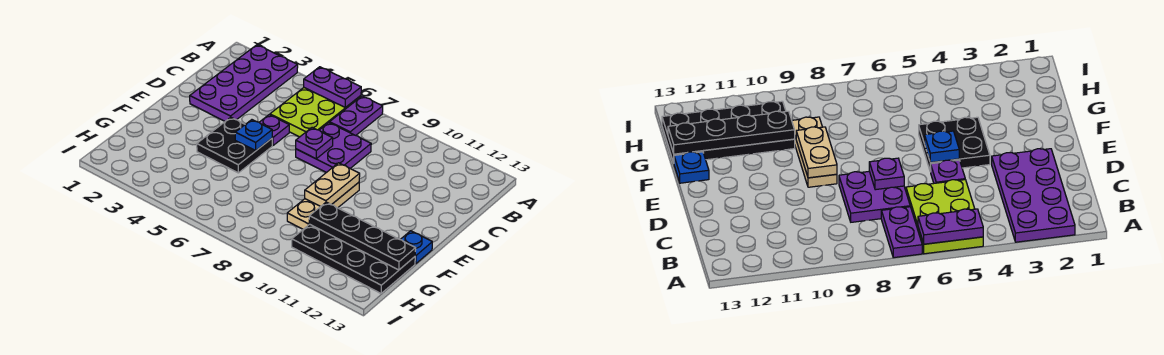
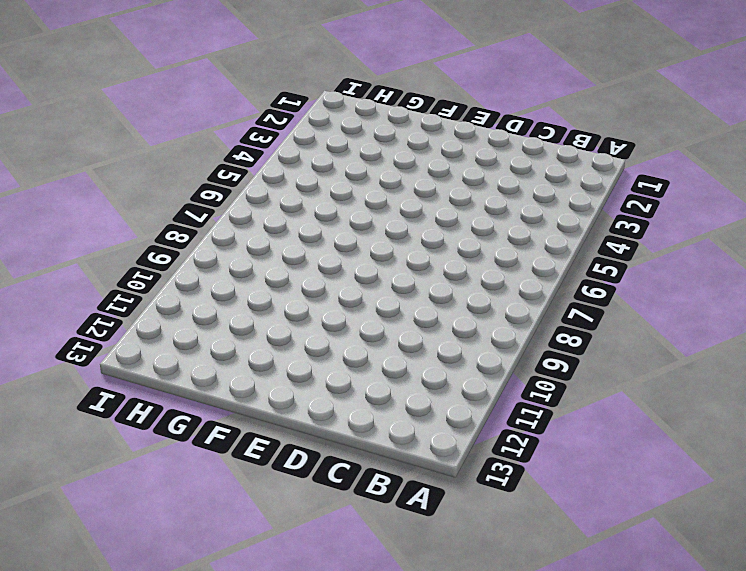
none -> purple plate A2:D3 level 1
none -> lime plate A5:C6 level 1
none -> purple plate A7:B7 level 1

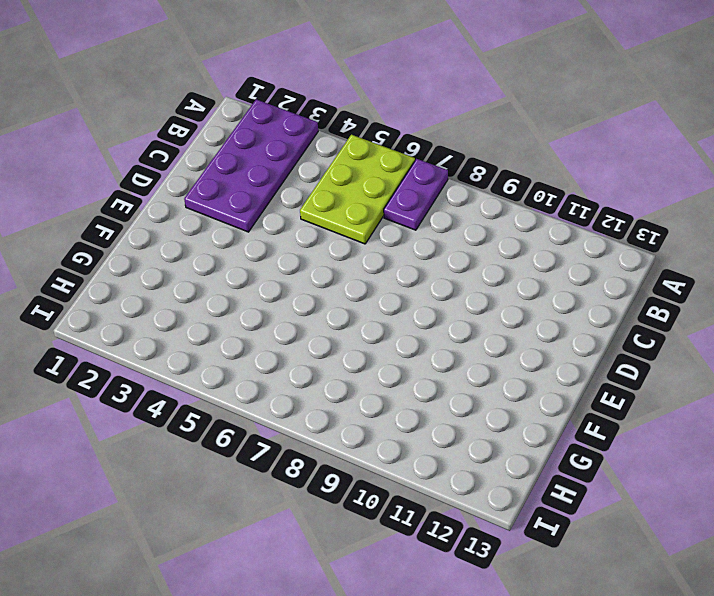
none -> purple plate C7:D8 level 1
none -> purple plate D5 level 1
none -> black plate E4:F5 level 1

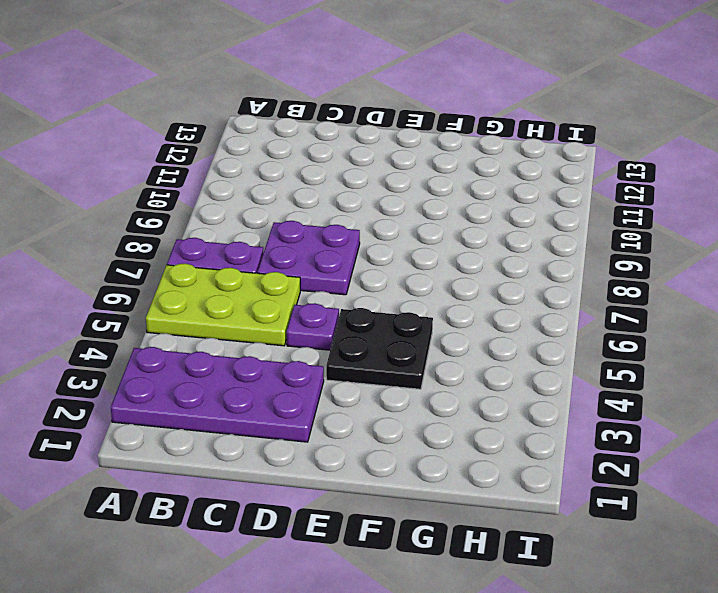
none -> tan plate E9:G9 level 1
none -> blue plate F13 level 1
none -> black plate G10:H13 level 1

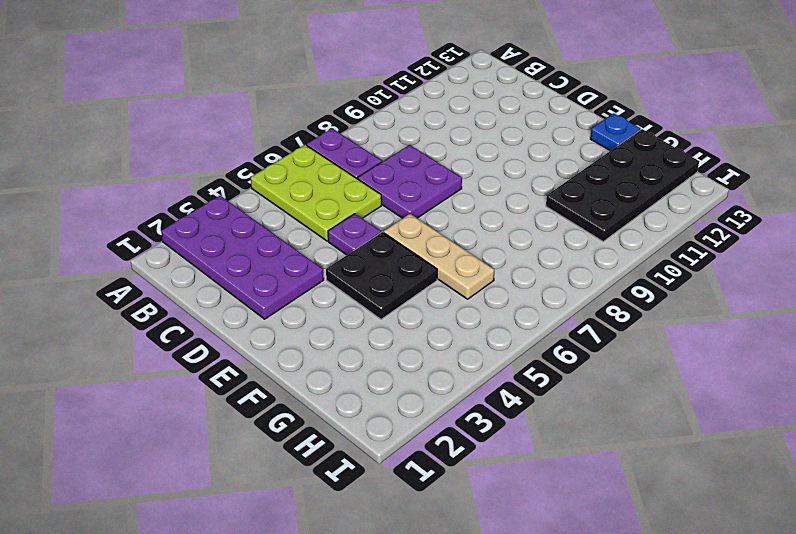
tan plate E6:G6 level 1 -> tan plate E9:G9 level 1
none -> purple plate A5:A6 level 2
none -> purple plate D7 level 2
none -> blue plate E5 level 2

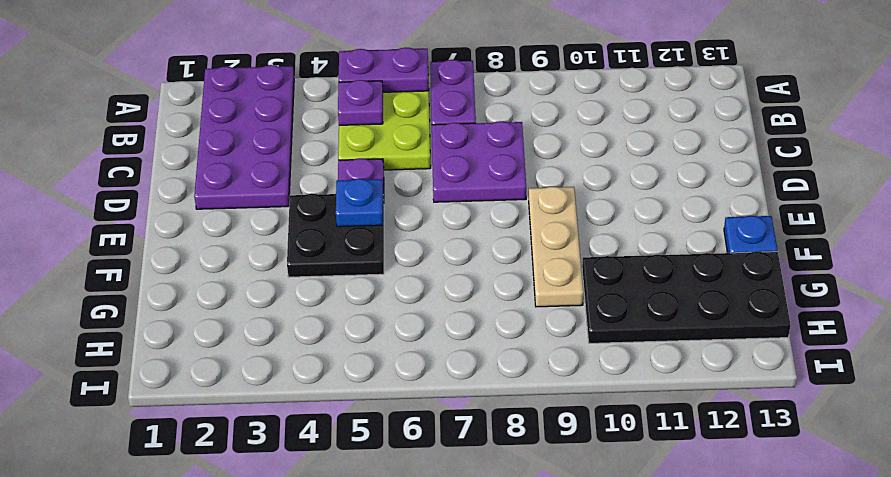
purple plate B5 level 2 -> purple plate D7 level 2
none -> tan plate E9:F9 level 2
none -> black plate G10:G13 level 2

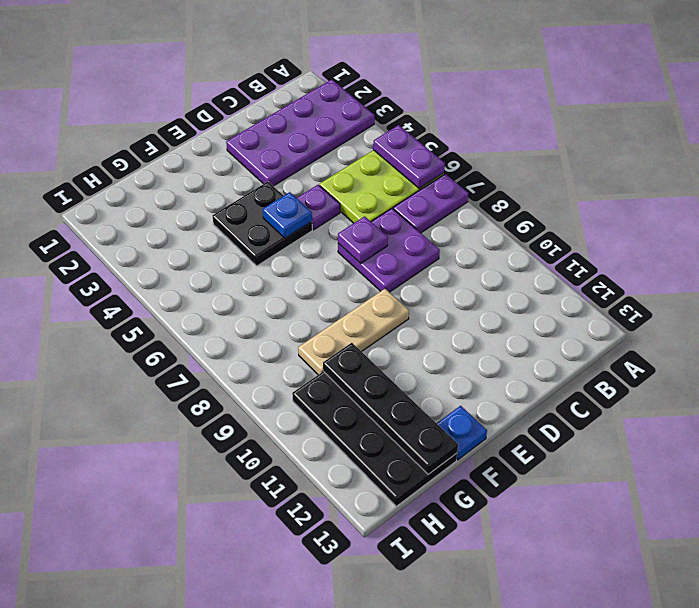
none -> tan plate E9:F9 level 2

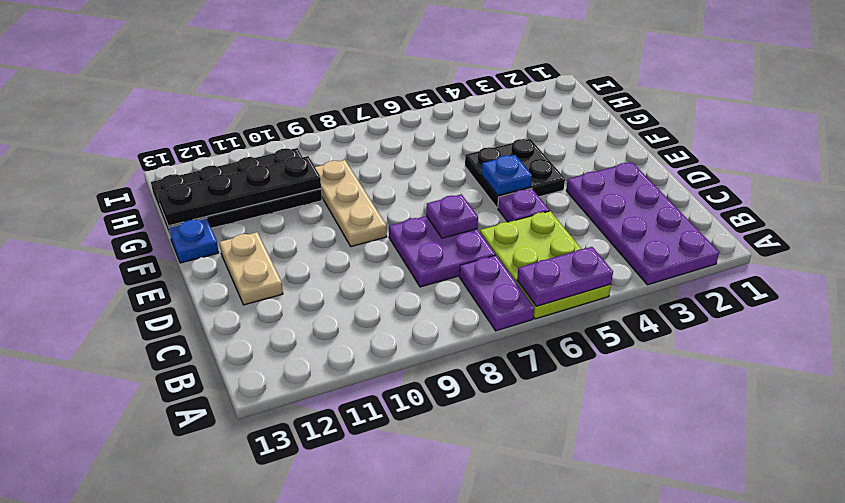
tan plate D12:E12 level 1 -> tan plate E9:F9 level 2

